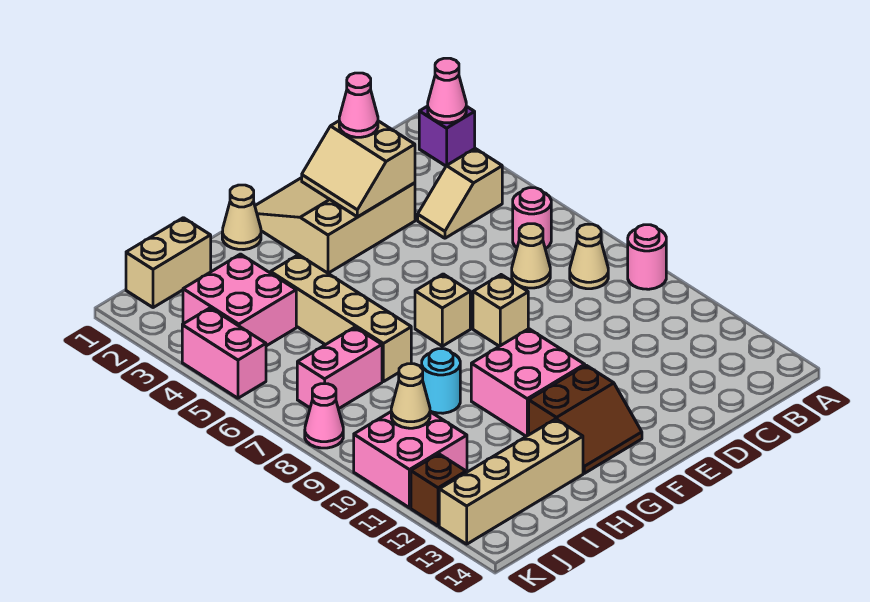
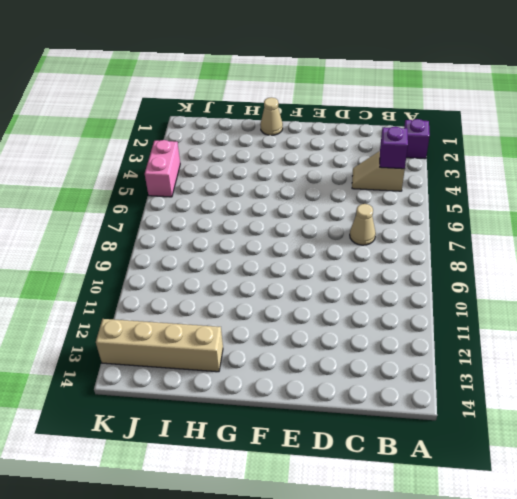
purple brick B4 level 2 -> none
none -> pink round brick A9 level 1
none -> pink round brick B6 level 1
none -> tan cone B8 level 1

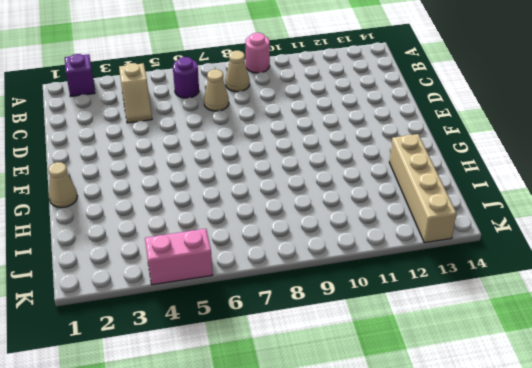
purple round brick B6 level 1 -> pink round brick B6 level 1
none -> tan slope D1:F3 level 1 top 3
none -> tan brick E8 level 1
none -> tan brick F7 level 1

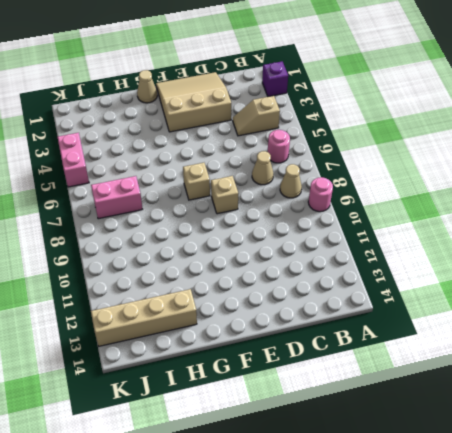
none -> pink brick F10:G11 level 1
none -> brown slope F12:G13 level 1 top 12
none -> tan brick H4:H7 level 1

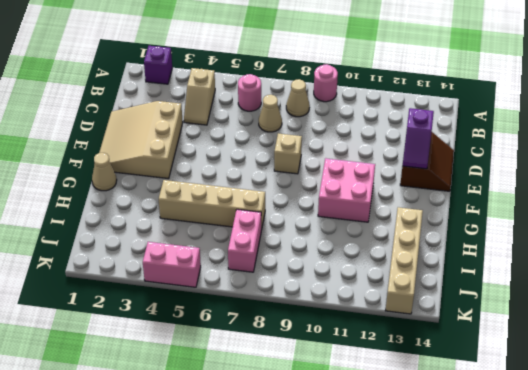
brown slope D13:E14 level 1 top 13 -> brown slope F12:G13 level 1 top 12
purple slope D13:E13 level 2 top D -> none
none -> tan brick F7 level 1
none -> cyan round brick H9 level 1
none -> tan brick I1:J1 level 1

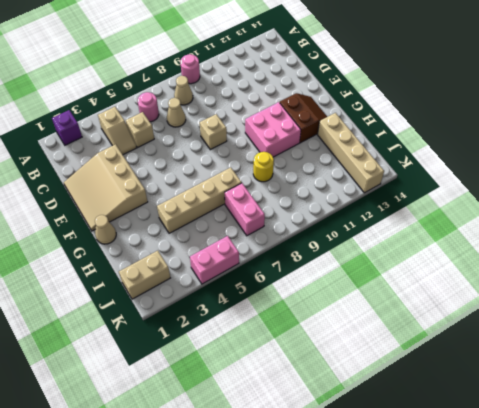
tan brick C5 level 1 -> tan brick F7 level 1
yellow round brick H9 level 1 -> cyan round brick H9 level 1
tan brick J1:J2 level 1 -> tan brick I1:J1 level 1
none -> pink brick I3:J4 level 1
none -> pink brick J10:K11 level 1
none -> pink cone K8 level 1

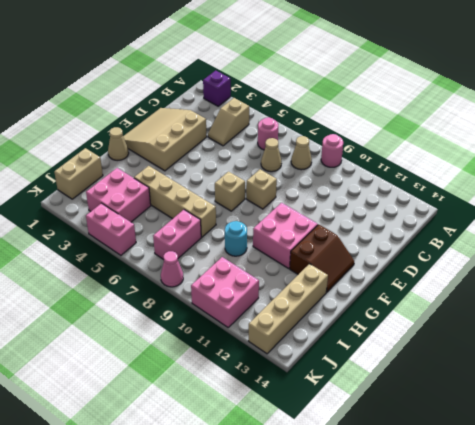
none -> brown brick K12 level 1
none -> pink cone A2 level 2
none -> tan slope D2:E3 level 2 top D

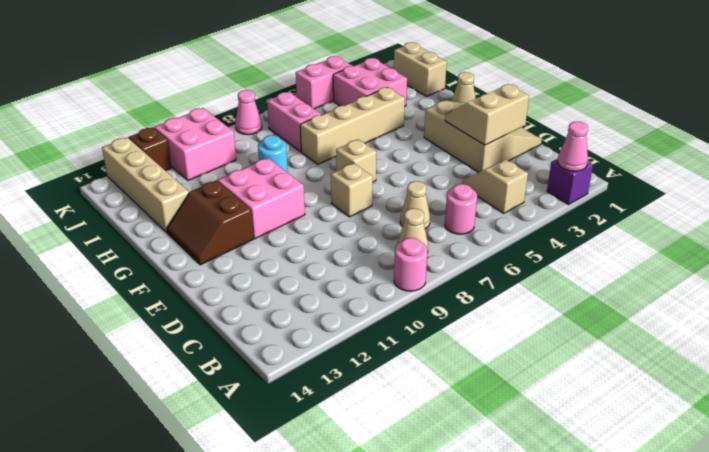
none -> tan cone J10 level 2
none -> pink cone D2 level 3

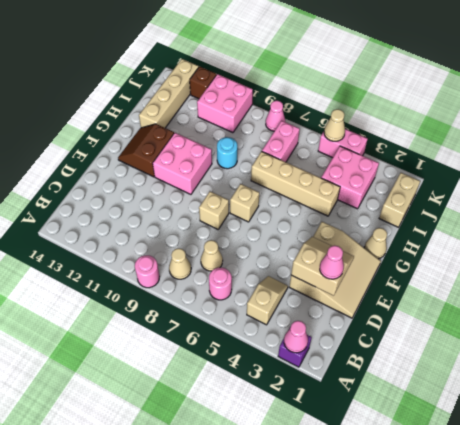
tan cone K5 level 2 -> tan cone J10 level 2

